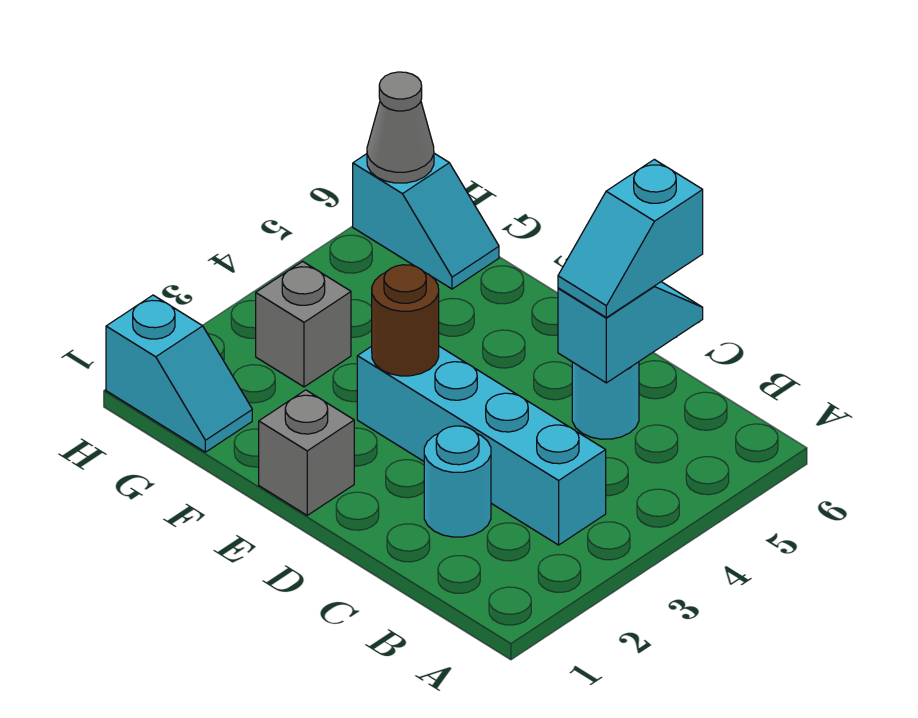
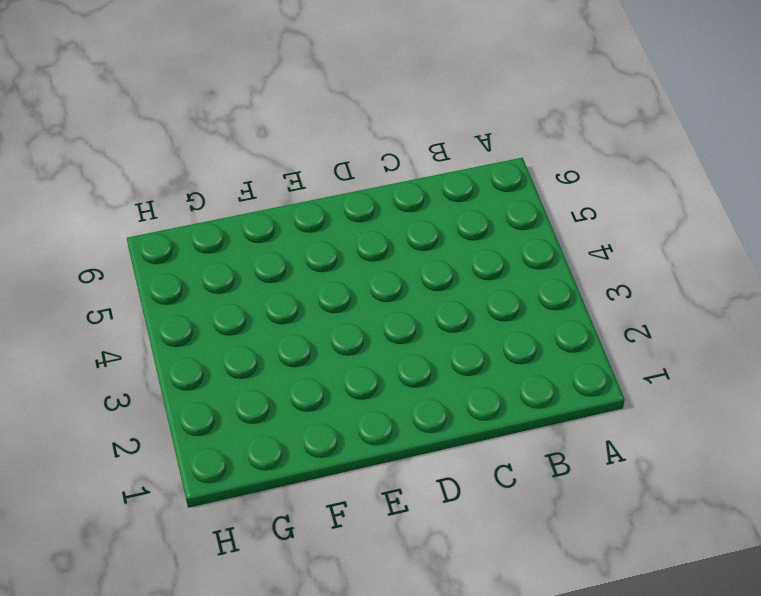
none -> cyan brick B3:E3 level 1
none -> cyan round brick C2 level 1

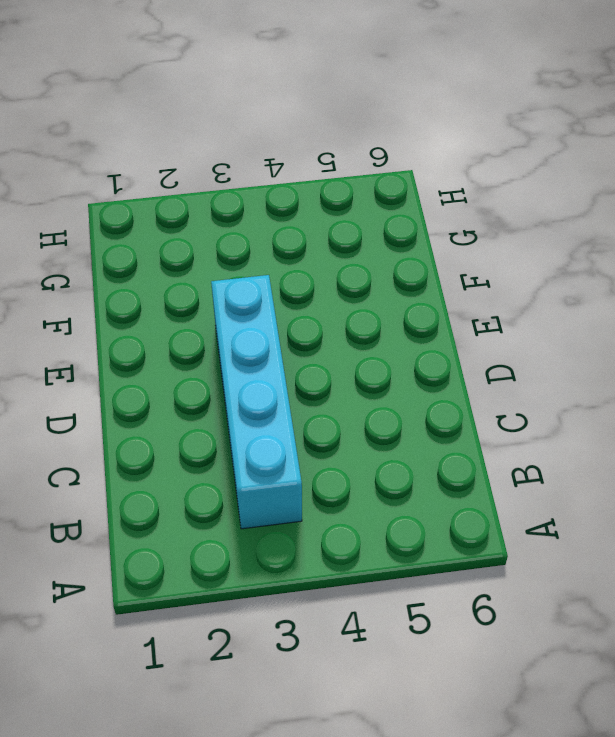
none -> cyan round brick C2 level 1
none -> cyan round brick C5 level 1

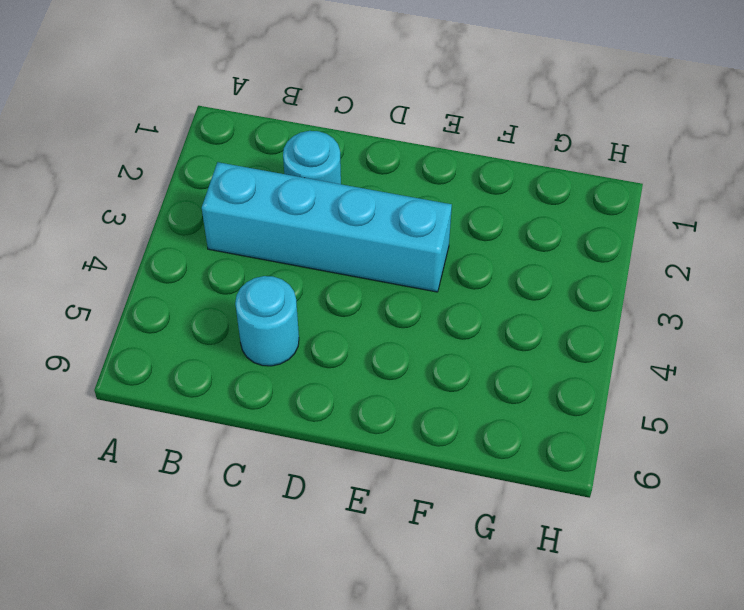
none -> grey brick E1 level 1
none -> cyan slope G1:H1 level 1 top H

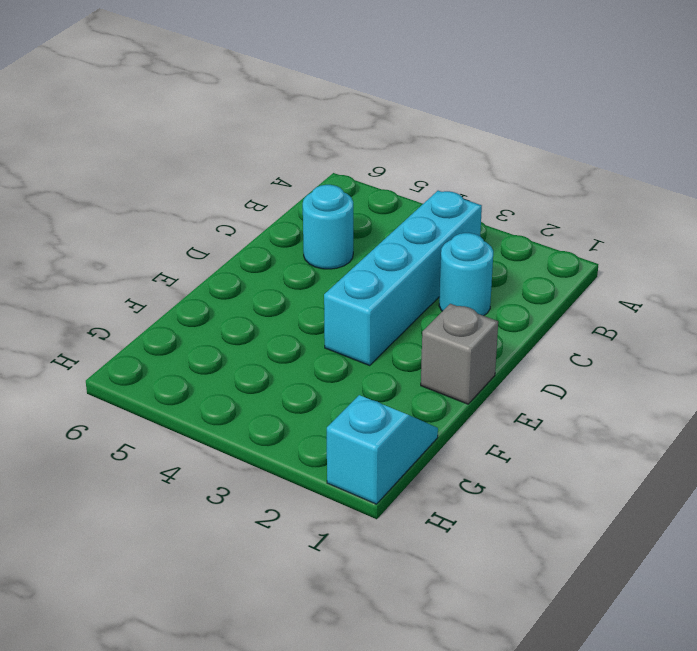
none -> grey brick G3 level 1
none -> cyan slope G6:H6 level 1 top H

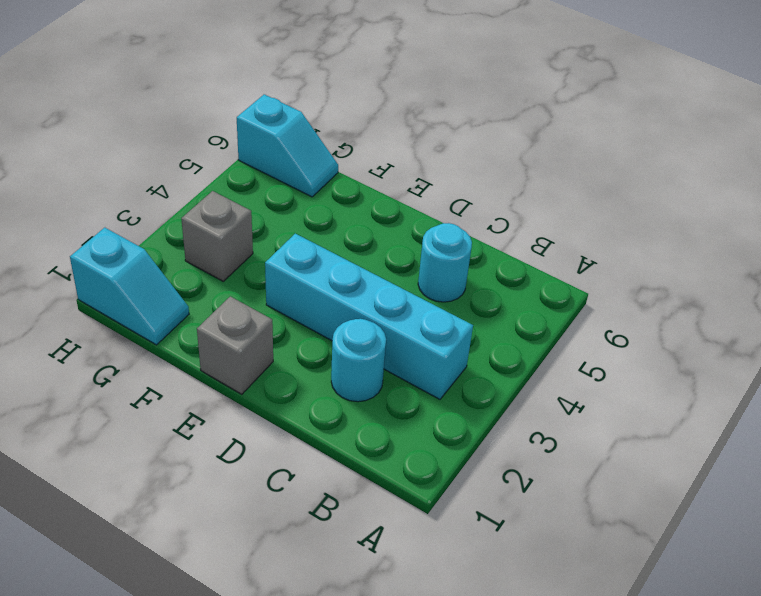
none -> cyan slope C5:C6 level 2 top 5
none -> brown round brick E3 level 2

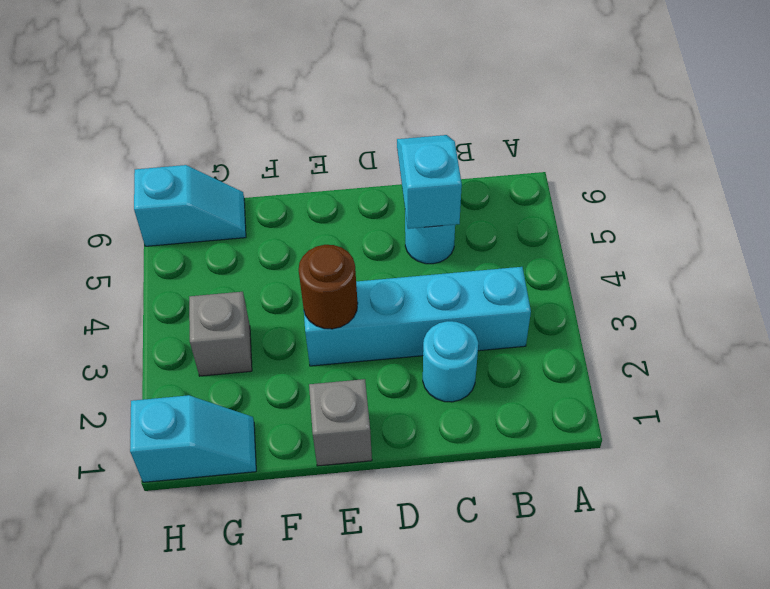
none -> grey cone H6 level 2
none -> cyan slope C5:C6 level 3 top 6

